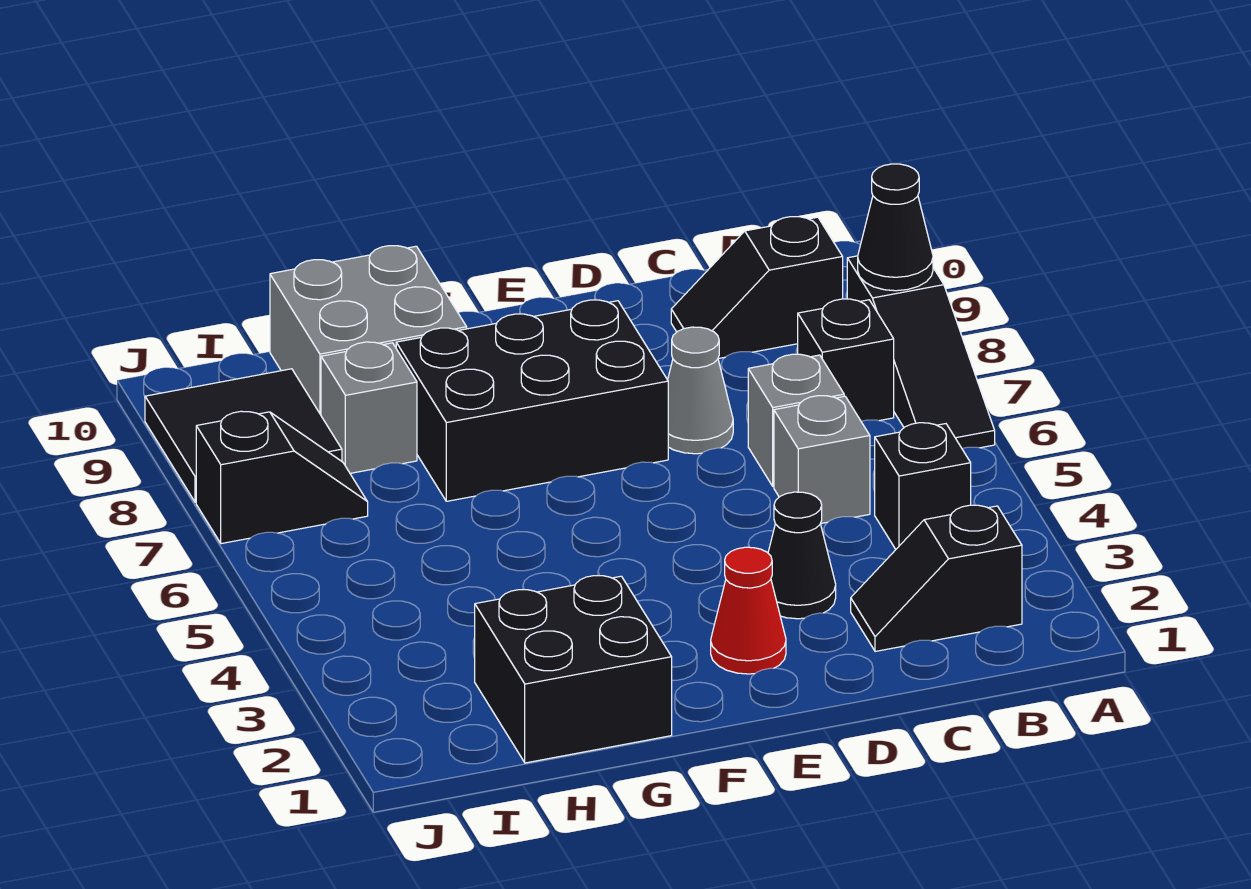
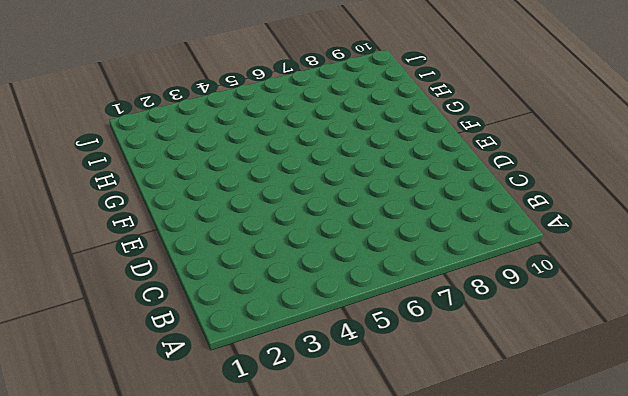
none -> black slope A6:A8 level 1 top 8
none -> black slope B2:C2 level 1 top B
none -> black brick B4 level 1

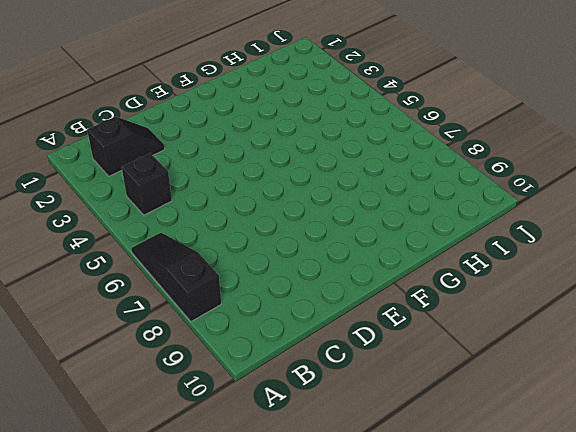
none -> black brick B7 level 1
none -> black slope B9:C9 level 1 top B
none -> grey brick C5 level 1

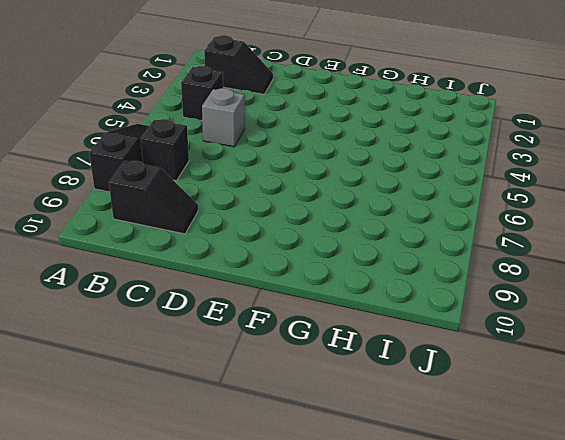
none -> grey brick C6 level 1
none -> black cone D3 level 1
none -> grey cone D7 level 1

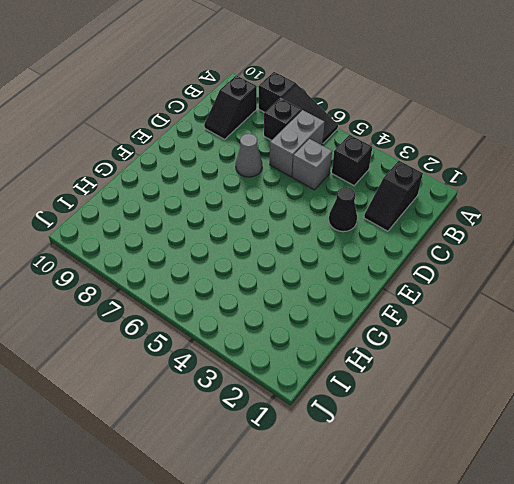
grey brick B6:C6 level 1 -> grey brick C6 level 1
none -> red cone E2 level 1
none -> black brick E7:G8 level 1
none -> black brick G1:H2 level 1

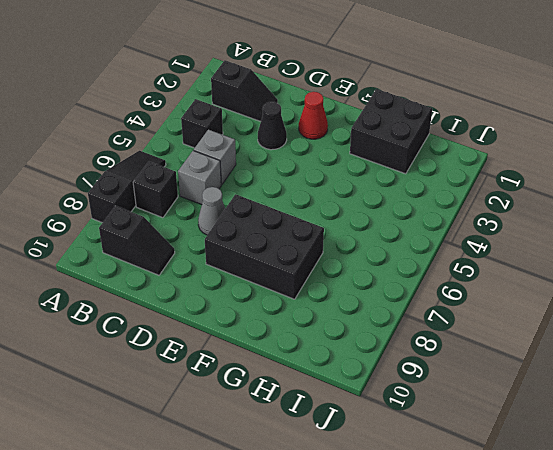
none -> grey brick G9:H10 level 1
none -> grey brick H8 level 1
none -> black slope I7:J7 level 1 top J

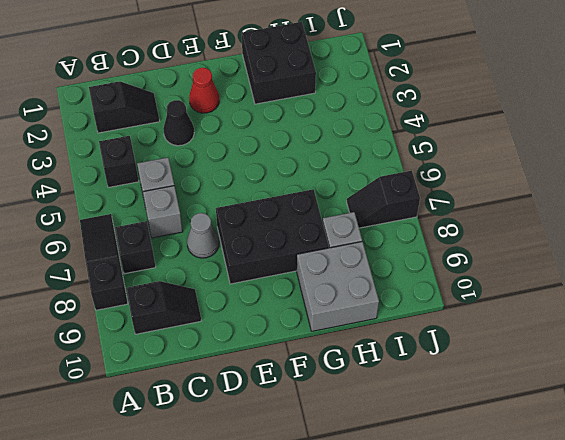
none -> black tile I8:J9 level 1
none -> black cone A8 level 2

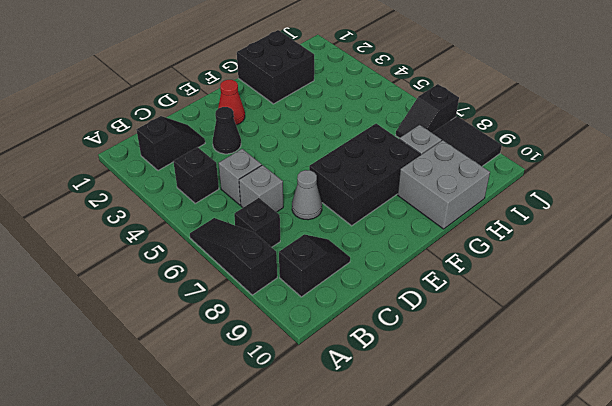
none -> black cone A8 level 2

